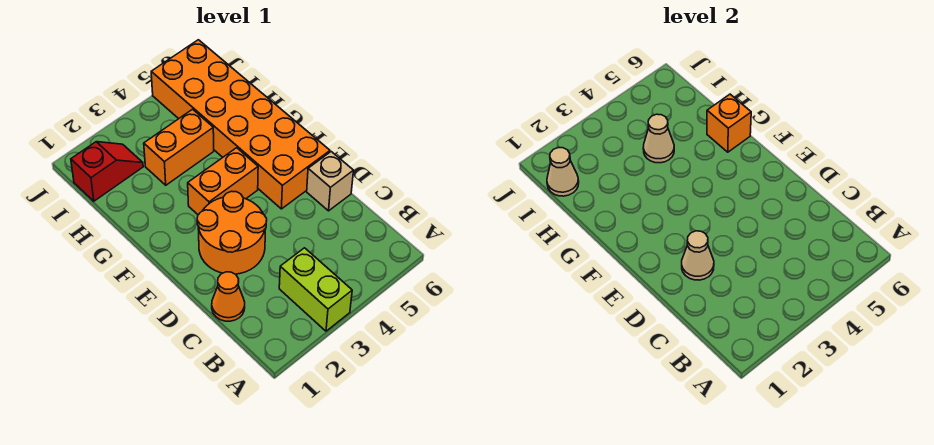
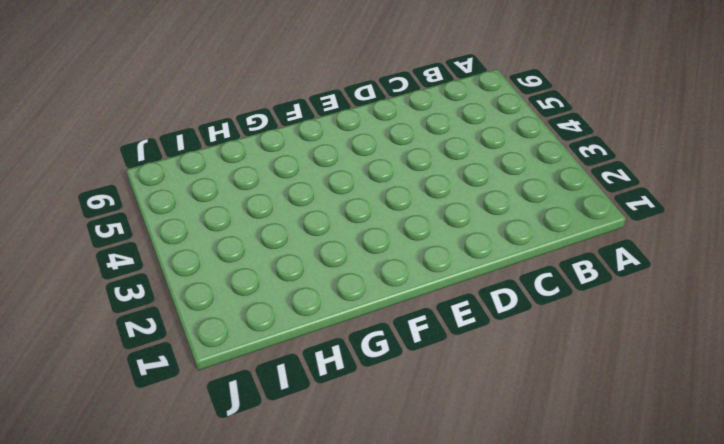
none -> lime brick A3:B3 level 1
none -> orange cone C1 level 1
none -> orange round brick D2:E3 level 1

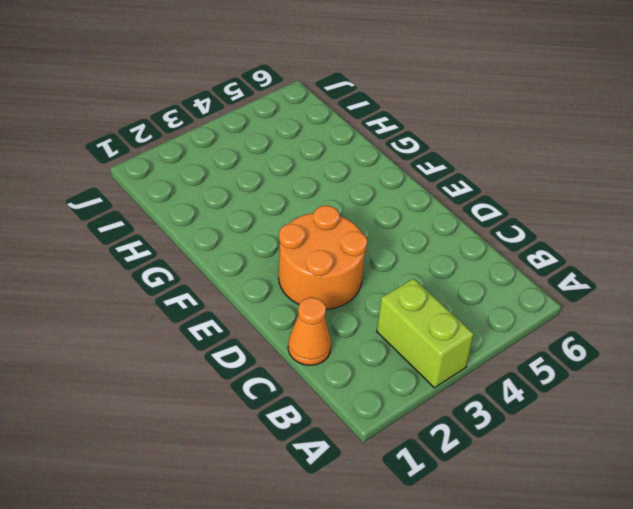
none -> tan brick D6 level 1
none -> orange brick E5:J6 level 1
none -> orange brick F3:F4 level 1

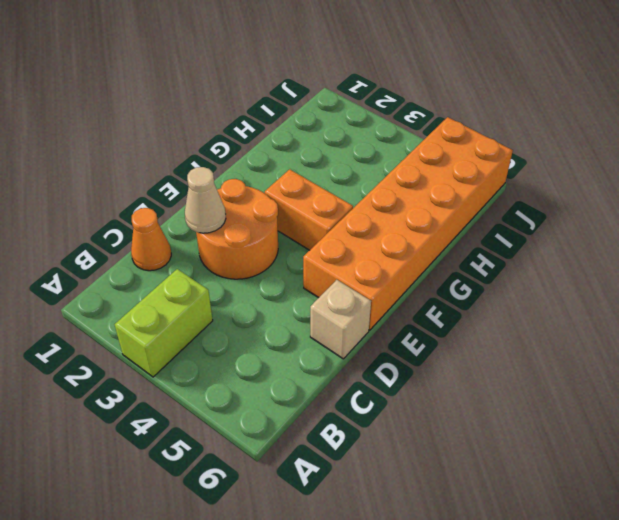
none -> orange brick H3:H4 level 1
none -> red slope I1:I2 level 1 top 1
none -> orange brick G6 level 2

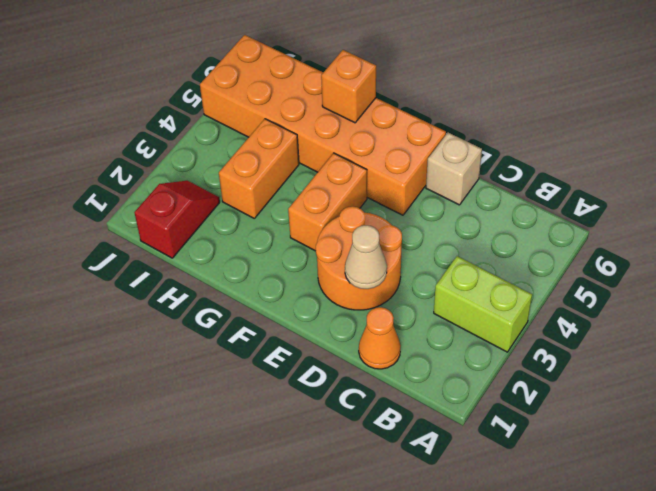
none -> tan cone H4 level 2
none -> tan cone I1 level 2

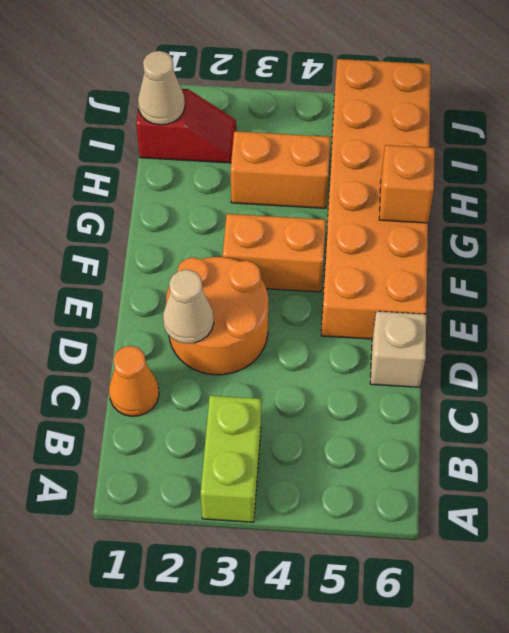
none -> tan cone H4 level 2

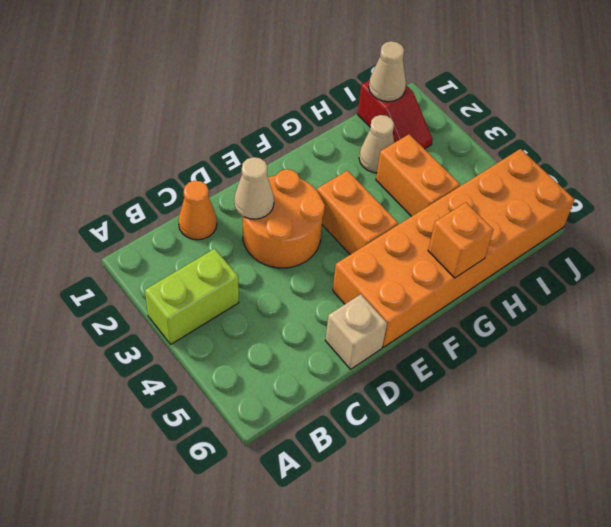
tan cone H2 level 1 -> tan cone H4 level 2

